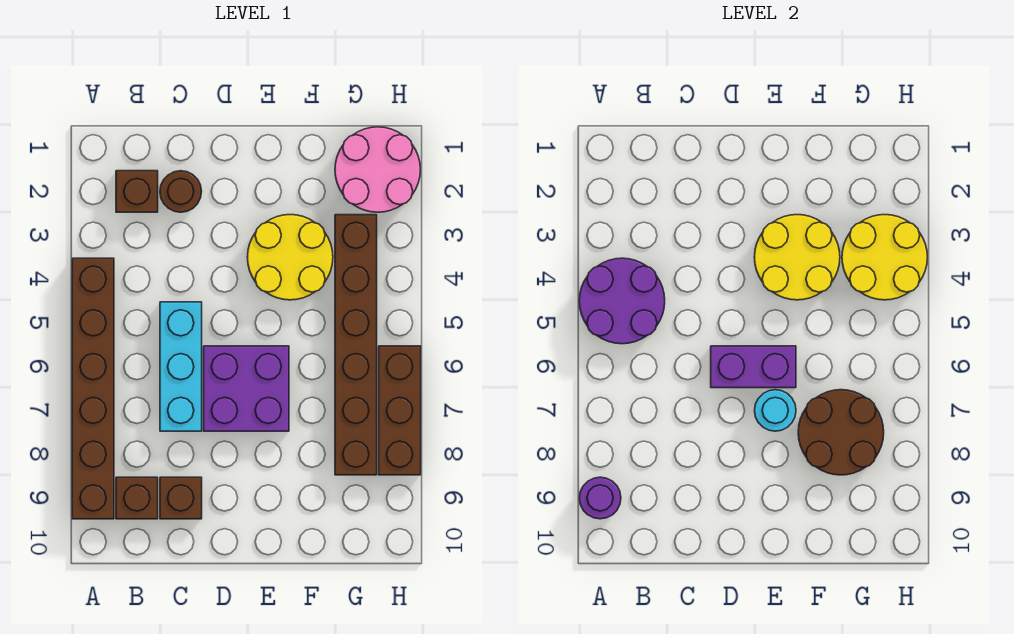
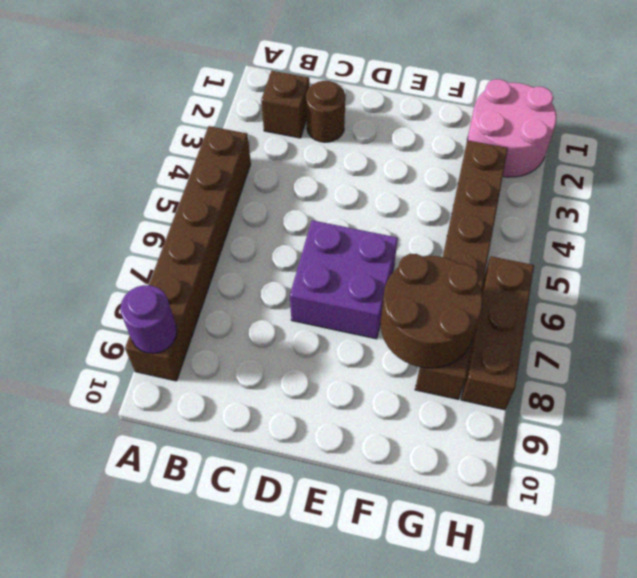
none -> brown brick B9 level 1
none -> cyan brick C5:C7 level 1
none -> brown brick C9 level 1

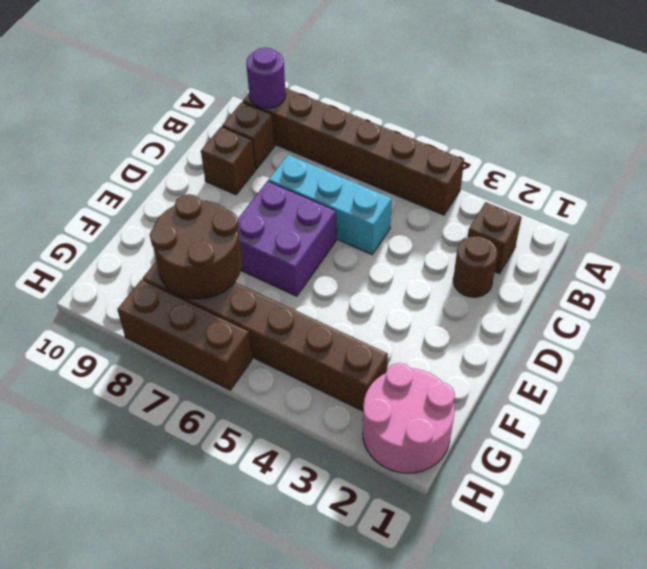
none -> yellow round brick E3:F4 level 1
none -> purple round brick A4:B5 level 2
none -> purple brick D6:E6 level 2

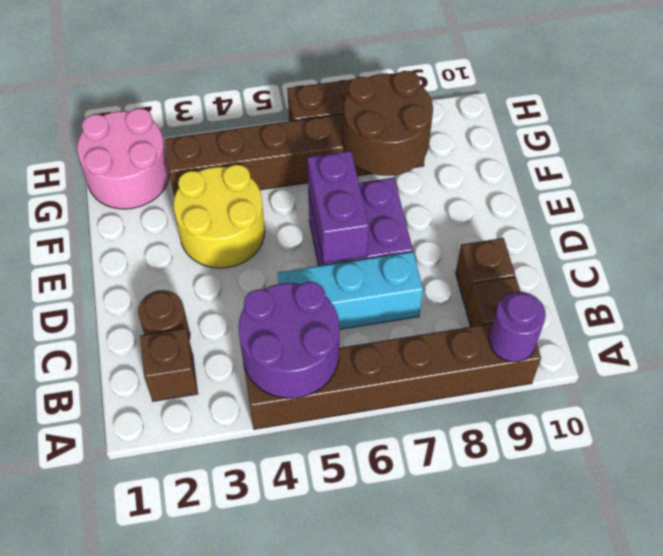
none -> yellow round brick E3:F4 level 2
none -> cyan round brick E7 level 2
none -> yellow round brick G3:H4 level 2

